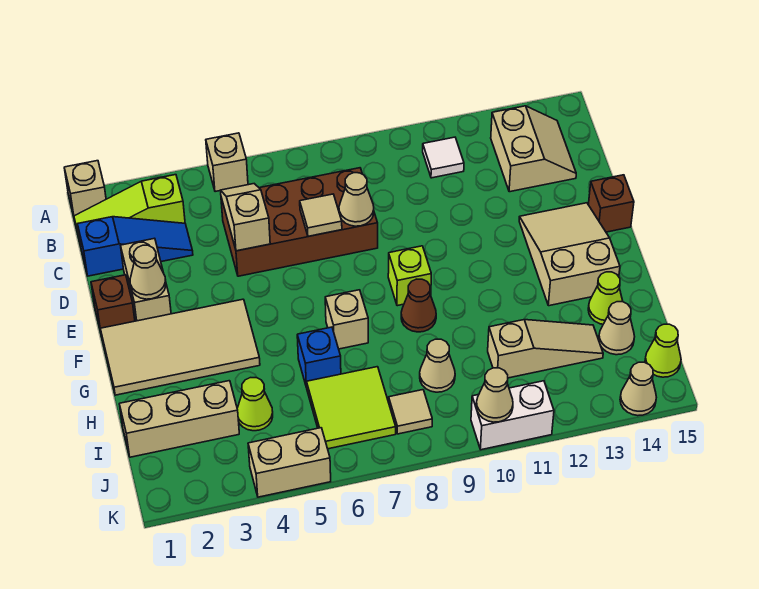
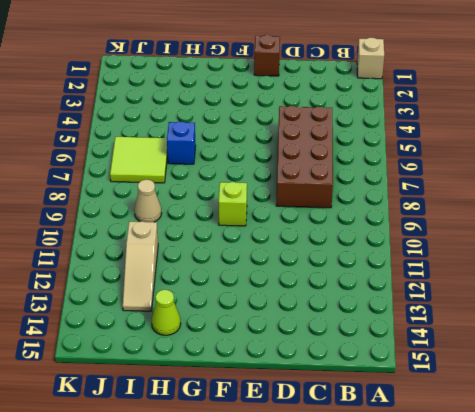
none -> tan brick A5 level 1
none -> lime slope B1:B3 level 1 top 3
none -> white tile B11 level 1
none -> tan slope B13:C14 level 1 top 13

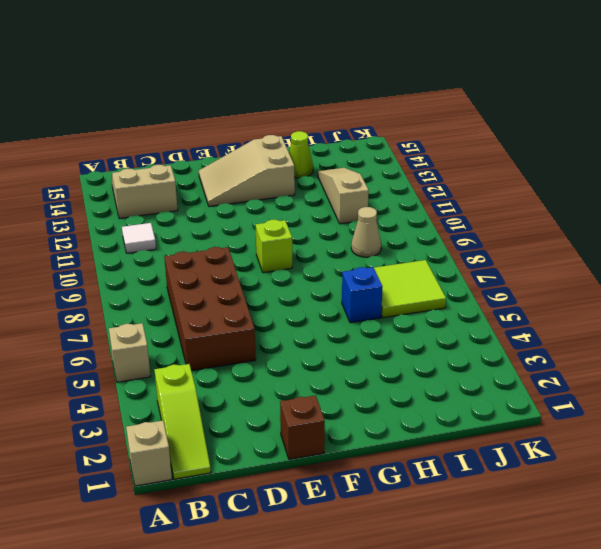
none -> blue slope C1:C3 level 1 top 1
none -> tan brick D2:E2 level 1
none -> brown brick E15 level 1
none -> tan tile F1:G4 level 1

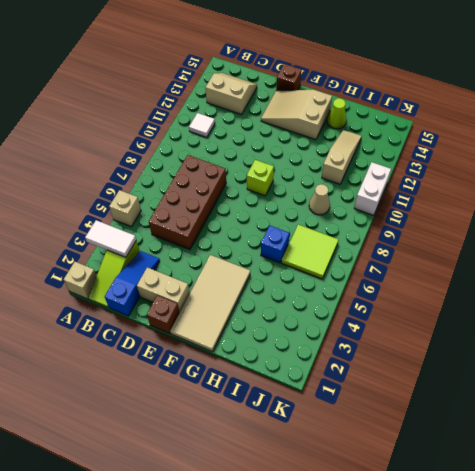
white tile A3:B3 level 2 -> none
none -> tan brick G7 level 1
none -> brown cone G9 level 1
none -> tan brick I1:I3 level 1
none -> lime cone I4 level 1

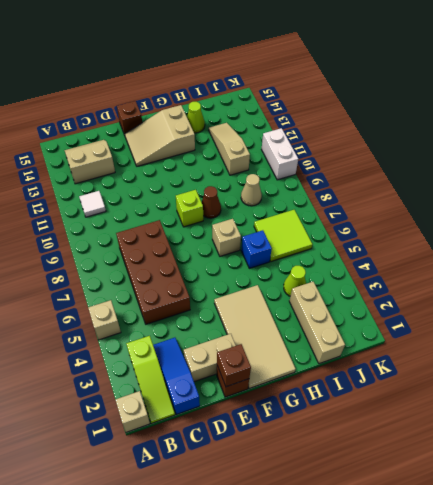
brown brick E1 level 2 -> none
none -> tan cone I14 level 1
none -> tan tile J8 level 1
none -> lime cone J15 level 1
none -> tan brick K4:K5 level 1

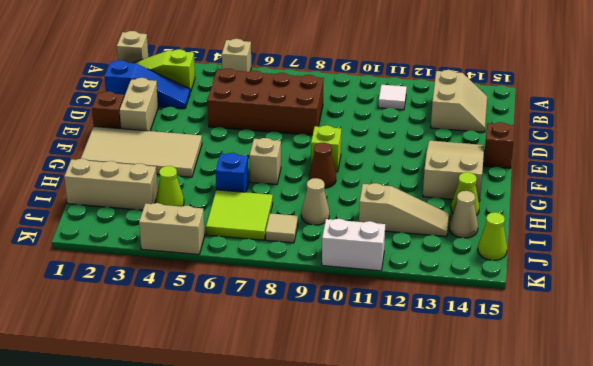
none -> tan cone K14 level 1
none -> tan slope C5:D5 level 2 top D
none -> tan tile D7 level 2
none -> tan cone D8 level 2

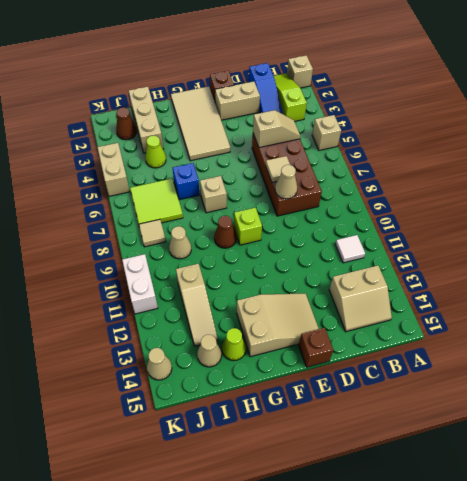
brown cone J2 level 1 -> none
none -> lime cone J15 level 1
none -> tan cone E2 level 2
none -> tan cone K10 level 2

